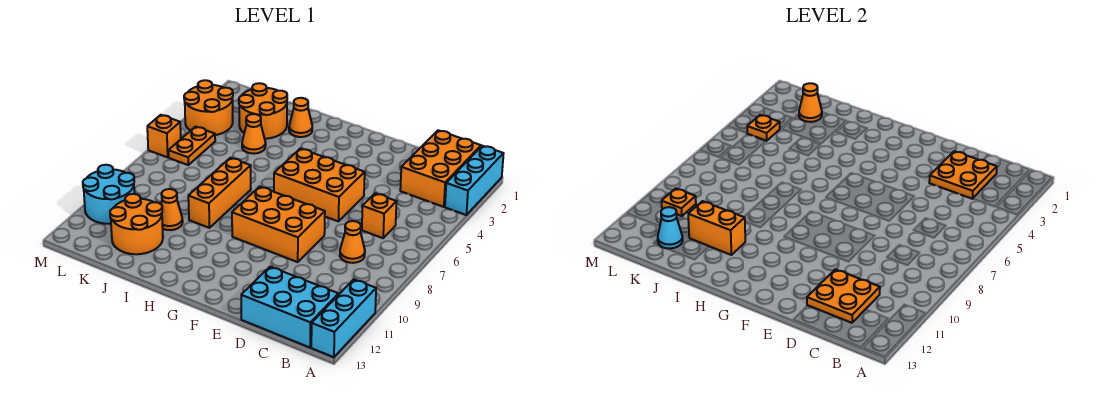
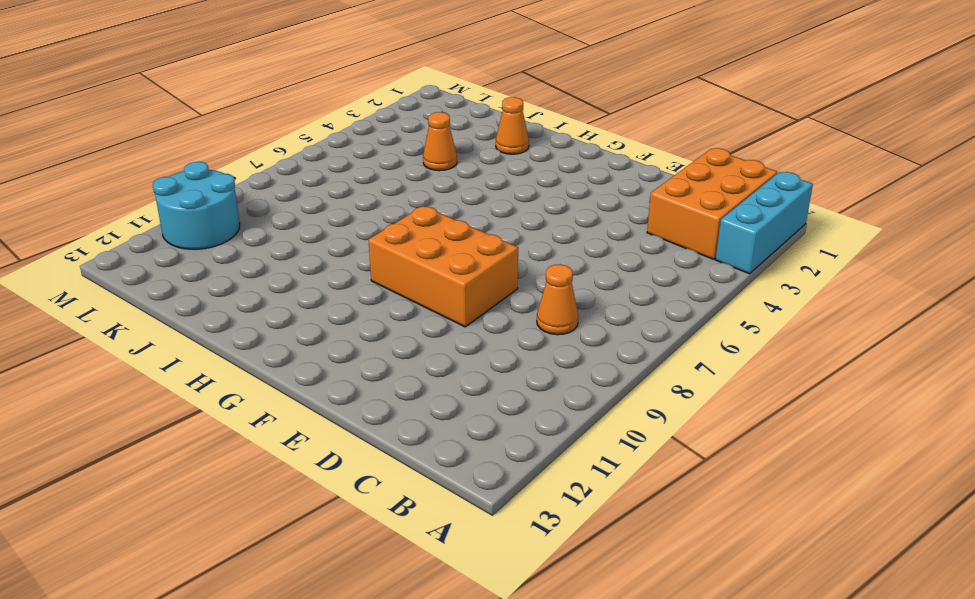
none -> cyan brick A11:A13 level 1
none -> cyan brick B12:D13 level 1
none -> orange brick C6 level 1

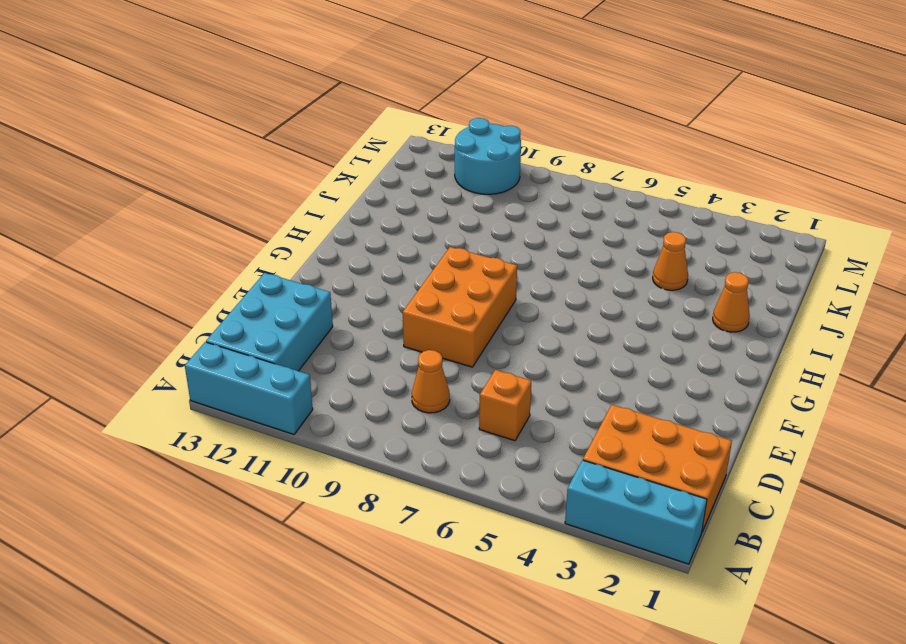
none -> orange brick E5:G6 level 1
none -> orange brick I7:I9 level 1
none -> orange round brick J2:K3 level 1

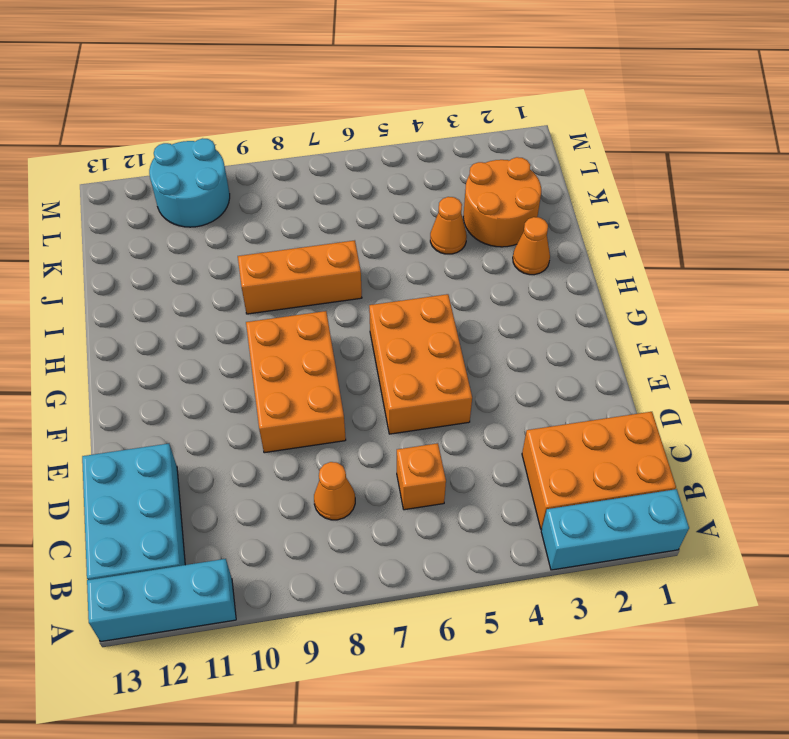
none -> orange cone J10 level 1
none -> orange round brick J11:K12 level 1
none -> orange round brick L3:M4 level 1

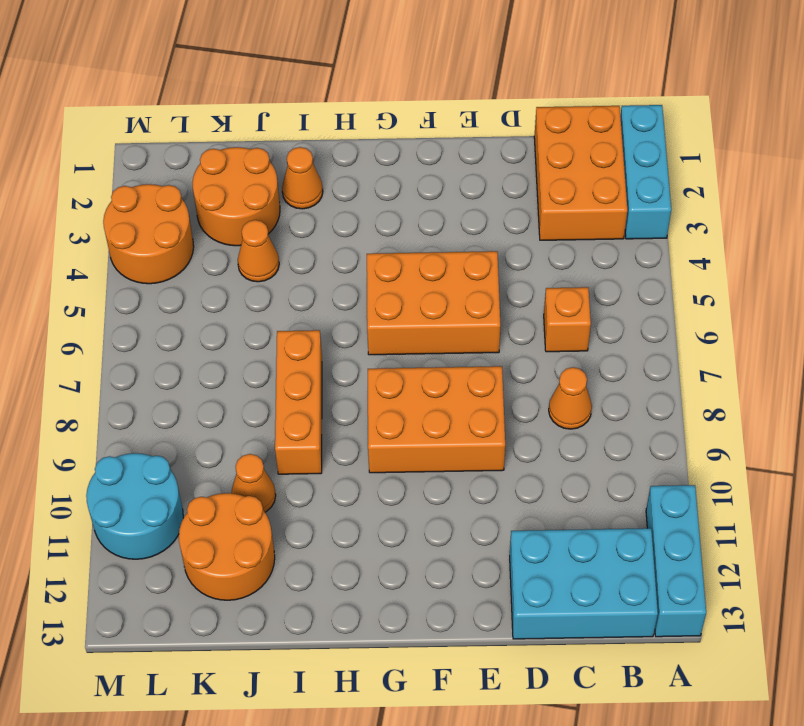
none -> orange plate L5:L6 level 1
none -> orange brick M6 level 1
none -> orange plate C2:D3 level 2

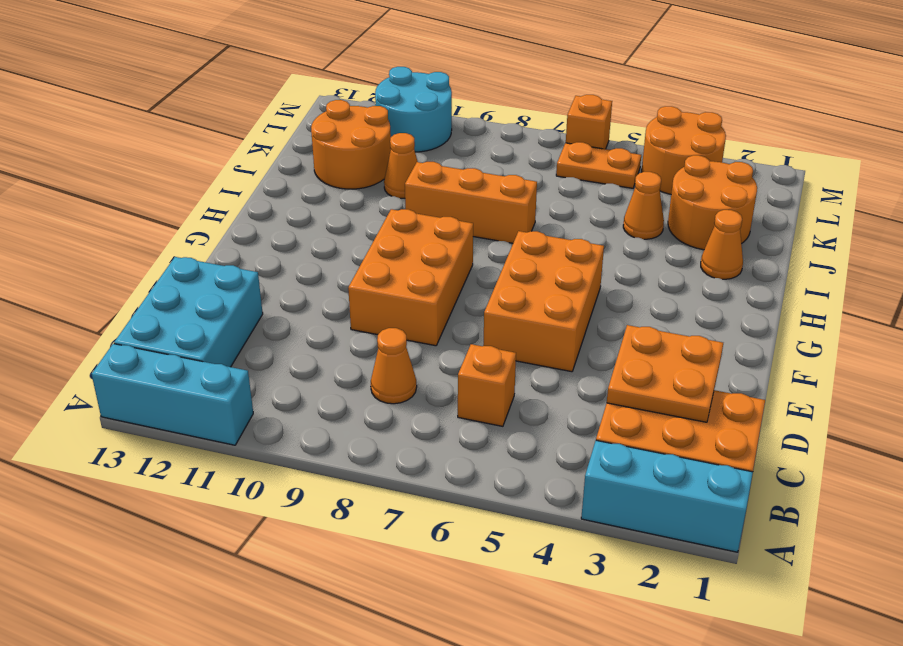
none -> orange plate C11:D12 level 2
none -> orange brick I11:J11 level 2
none -> orange cone K2 level 2

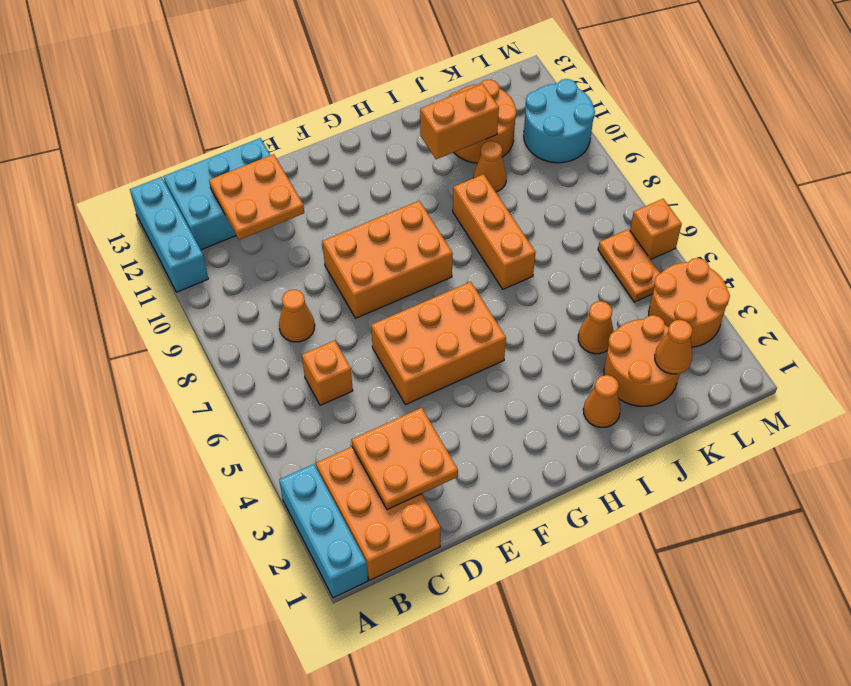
none -> cyan cone K12 level 2
none -> orange plate L4 level 2
none -> orange plate L10 level 2

